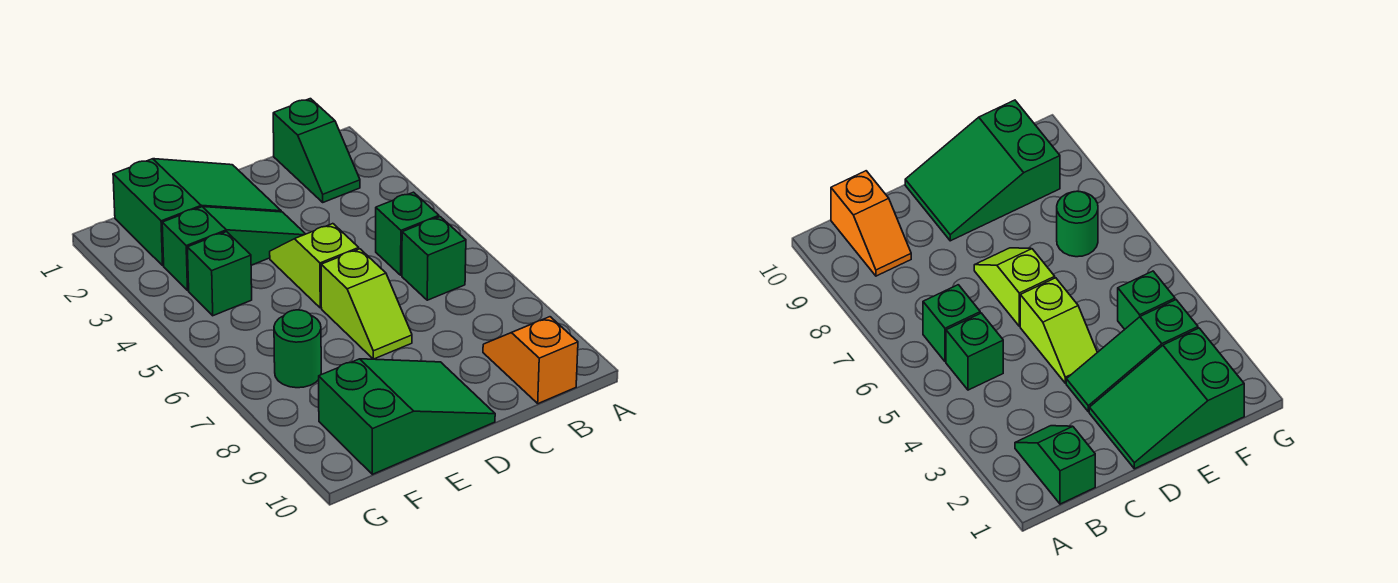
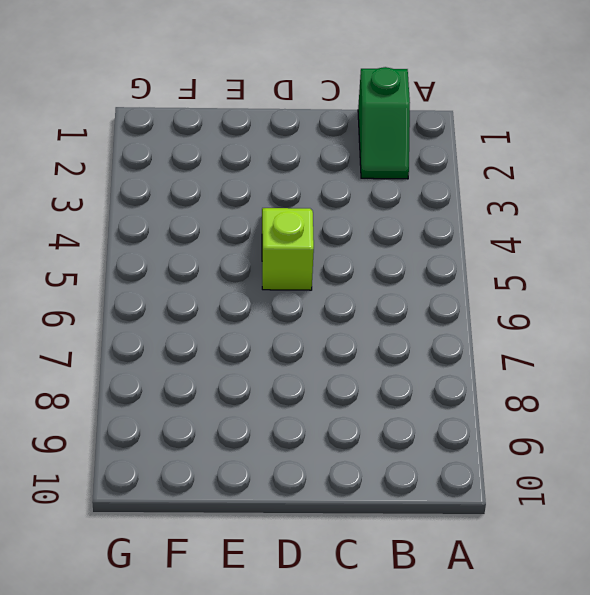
none -> green brick B5 level 1
none -> green brick B6 level 1

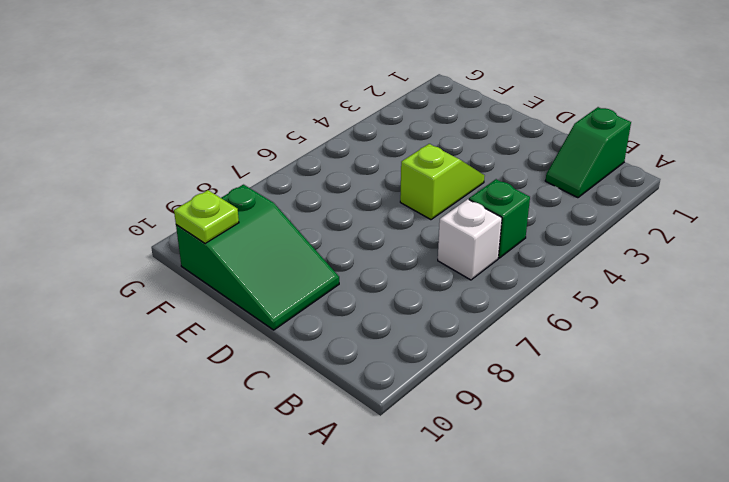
white brick B6 level 1 -> green brick B6 level 1
lime plate F10 level 2 -> none
none -> orange slope B9:B10 level 1 top 10
none -> green slope D1:F2 level 1 top F

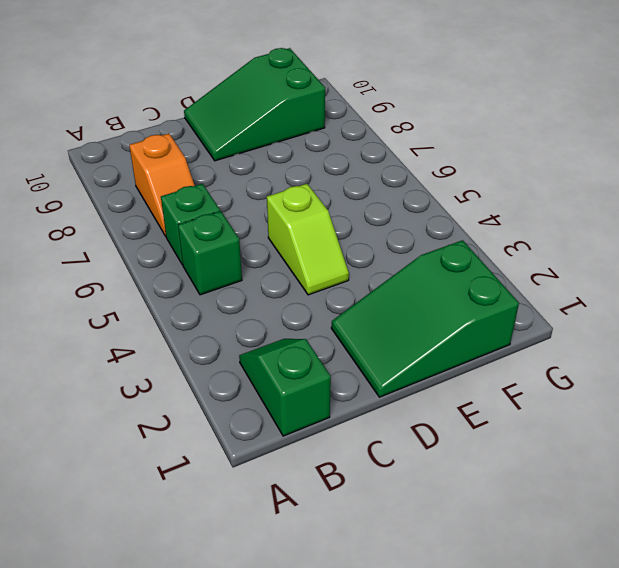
orange slope B7:B8 level 1 top 8 -> orange slope B9:B10 level 1 top 10
none -> green slope D3:F3 level 1 top F
none -> lime slope D6:D7 level 1 top 6

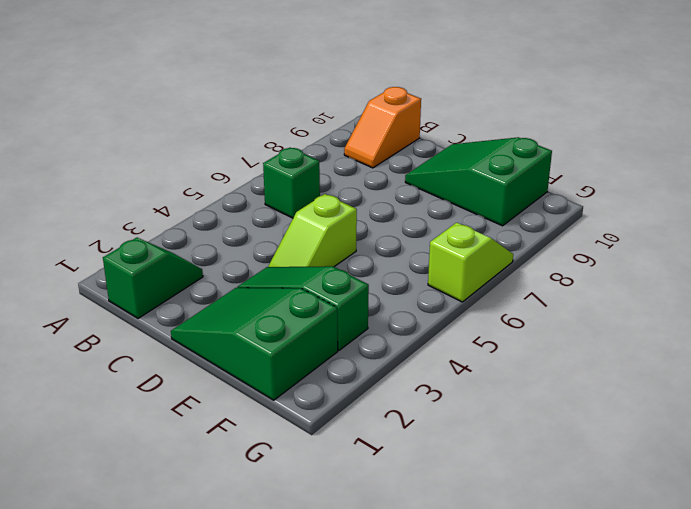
lime slope G6:G7 level 1 top 6 -> lime slope D6:D7 level 1 top 6
none -> green brick B5 level 1
none -> green brick F4 level 1

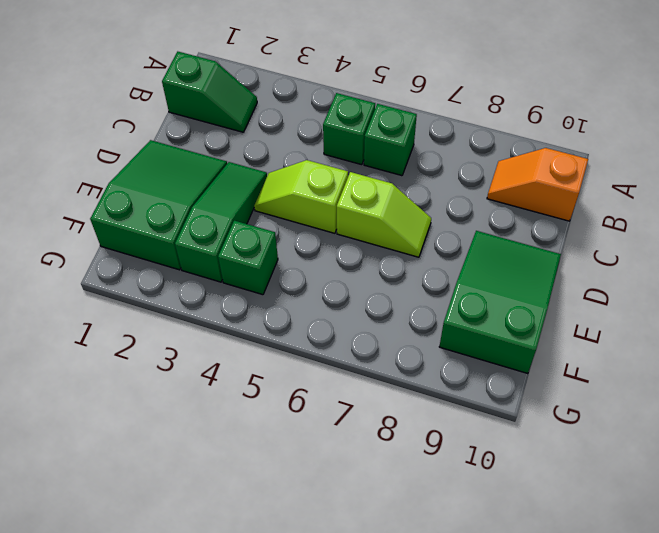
none -> green round brick F7 level 1

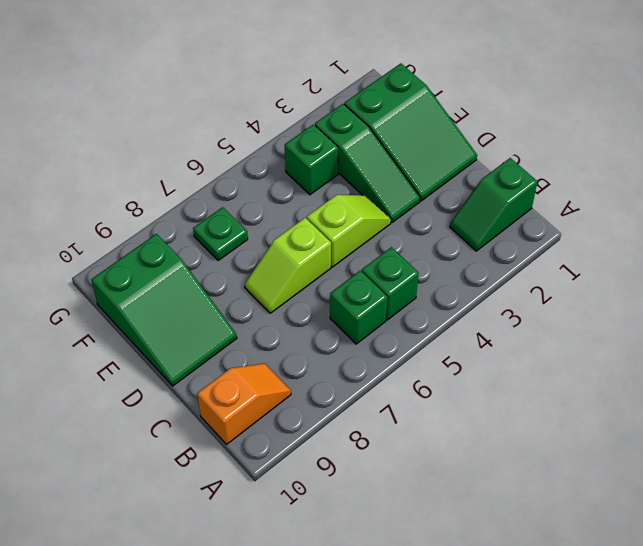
green plate F7 level 1 -> green round brick F7 level 1

